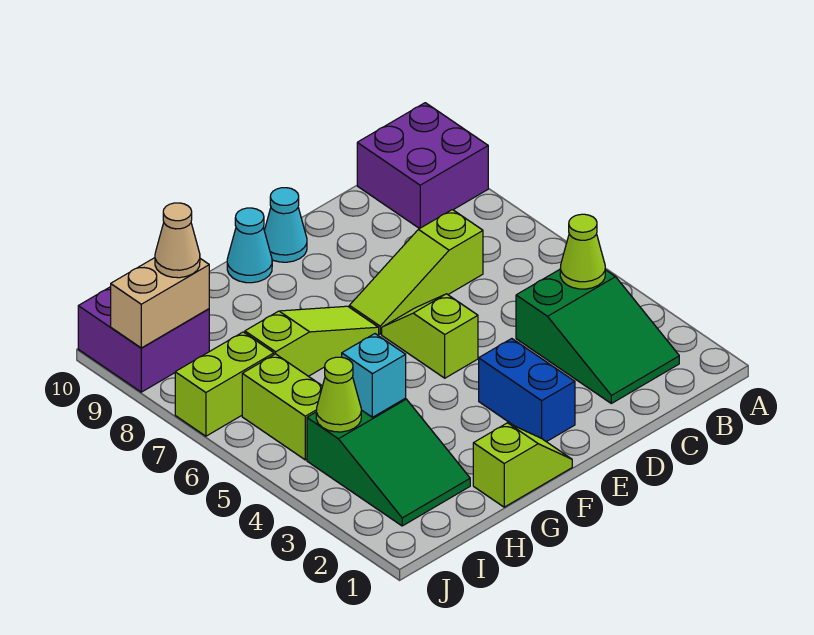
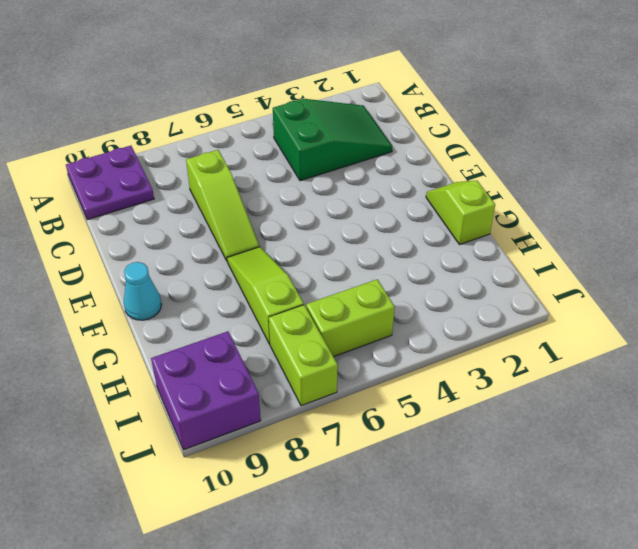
purple plate A9:B10 level 1 -> purple brick A9:B10 level 1
none -> blue brick E2:E3 level 1
none -> lime slope E5:E6 level 1 top 5
none -> cyan cone E10 level 1

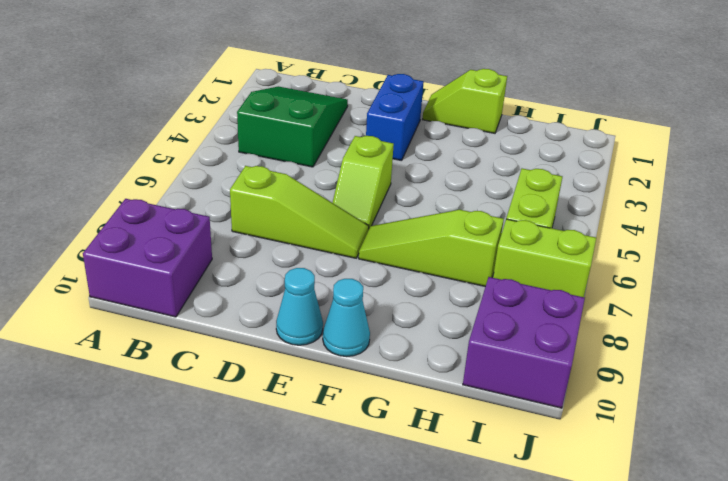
none -> green slope H2:I4 level 1 top 4
none -> lime cone B4 level 2
none -> cyan brick H4 level 2

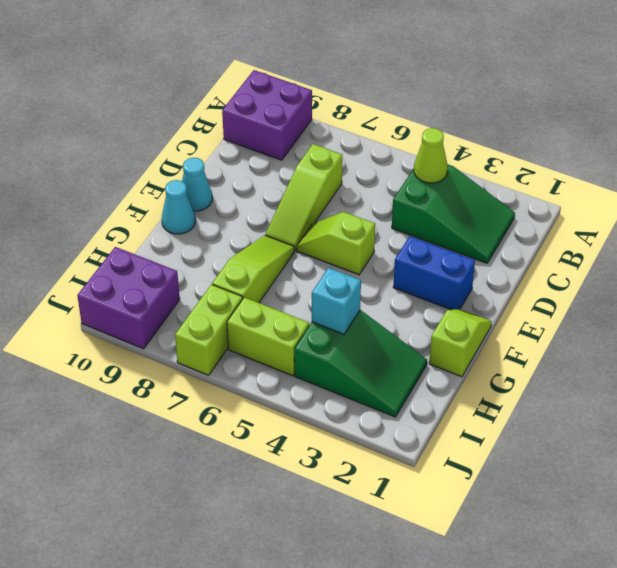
none -> lime cone I4 level 2
none -> tan brick I9:J9 level 2
none -> tan cone I9 level 3

